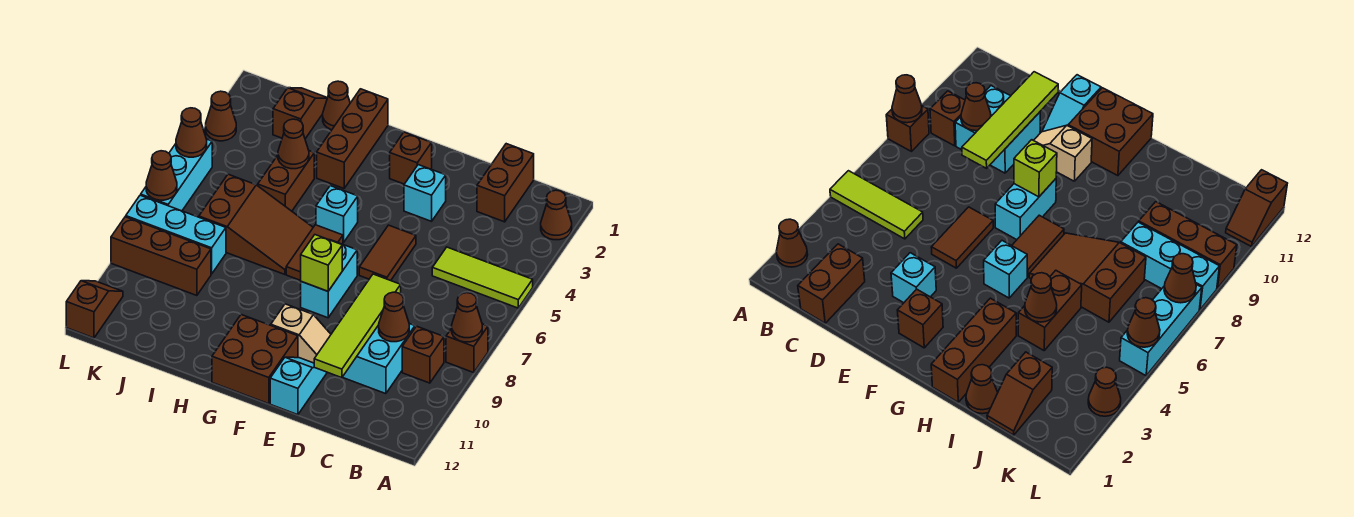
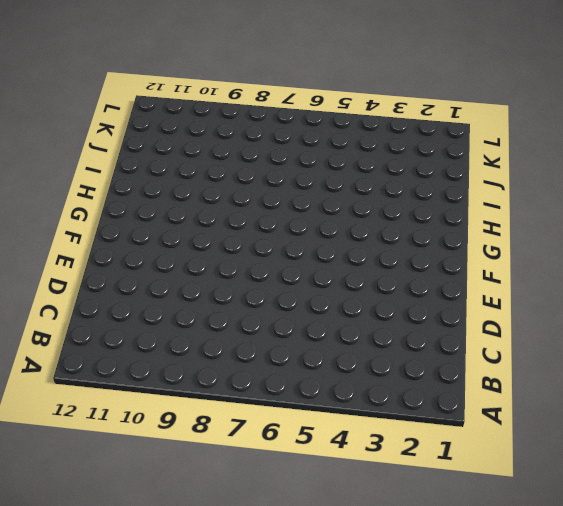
none -> brown cone A2 level 1
none -> lime tile A5:C5 level 1
none -> brown brick A8 level 1
none -> brown brick B9 level 1

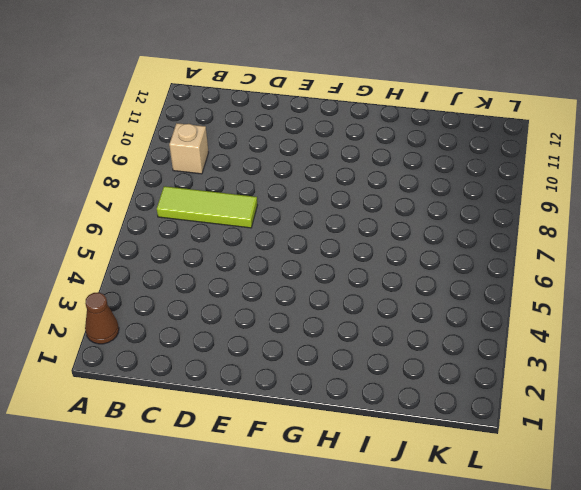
lime tile B7:D7 level 1 -> lime tile A5:C5 level 1
tan brick B9 level 1 -> brown brick B9 level 1
none -> brown brick A8 level 1
none -> brown brick C1:C2 level 1
none -> cyan brick C9:D10 level 1
none -> cyan brick E3 level 1

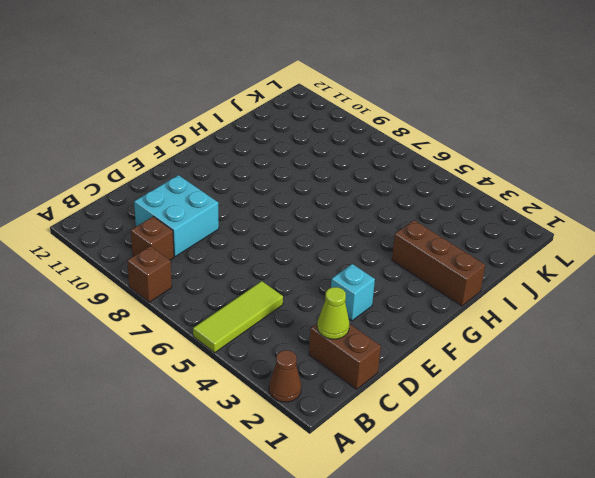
lime cone C2 level 2 -> none
none -> brown tile E5:E6 level 1
none -> tan slope E10:F10 level 1 top F
none -> cyan slope E11:E12 level 1 top 12
none -> brown brick F2 level 1

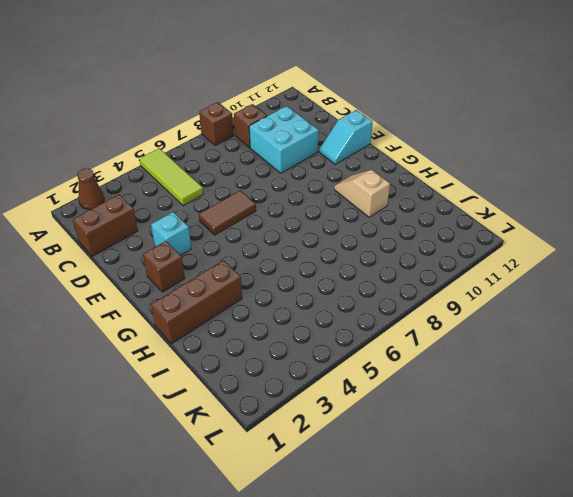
tan slope G10:H10 level 1 top H -> tan slope E10:F10 level 1 top F
none -> cyan brick F7:F8 level 1
none -> brown brick F11:G12 level 1
none -> cyan brick G5 level 1
none -> brown tile G6:G7 level 1

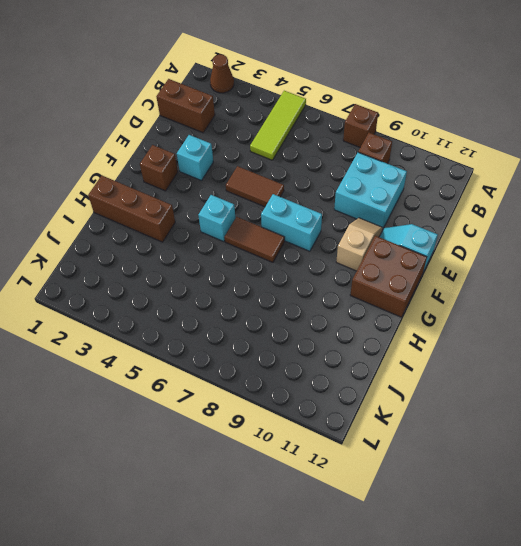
none -> brown slope H6:J7 level 1 top J
none -> brown cone I1 level 1
none -> brown brick I4:I5 level 1
none -> brown slope J1:J2 level 1 top 2

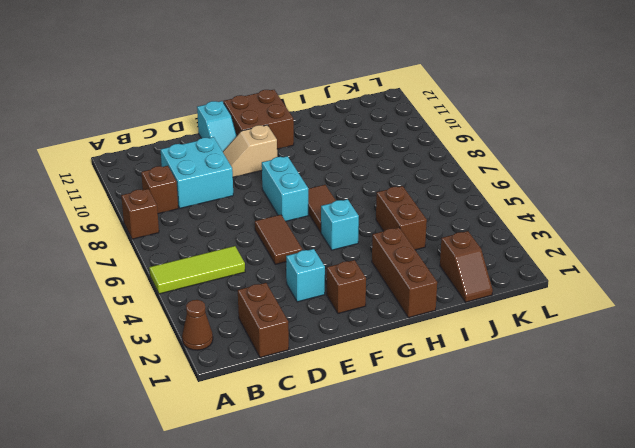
none -> brown slope H6:J7 level 1 top J
none -> brown cone I1 level 1
none -> cyan brick J8:L8 level 1
none -> brown brick J9:L9 level 1

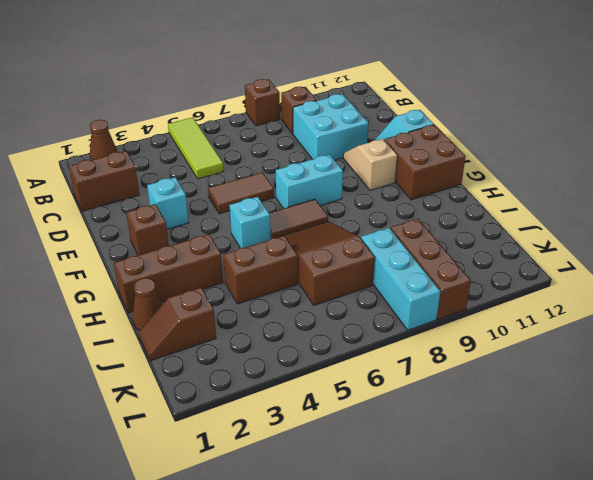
none -> brown cone L3 level 1
none -> cyan brick L5:L7 level 1
none -> brown slope L11:L12 level 1 top 12
none -> brown cone A8 level 2

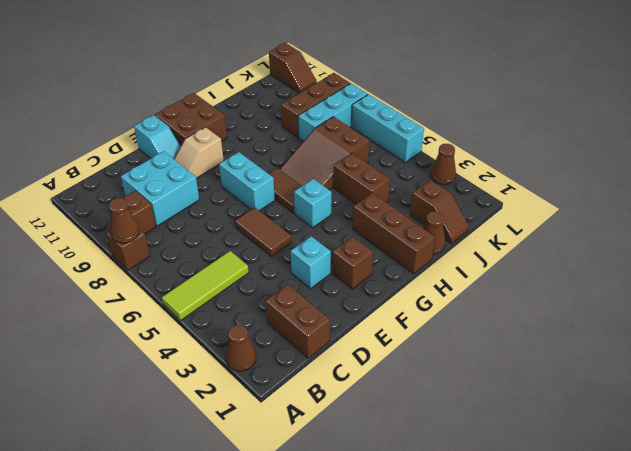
none -> brown cone C9 level 2
none -> lime tile D8:D11 level 2
none -> lime brick F8 level 2
none -> brown cone I4 level 2

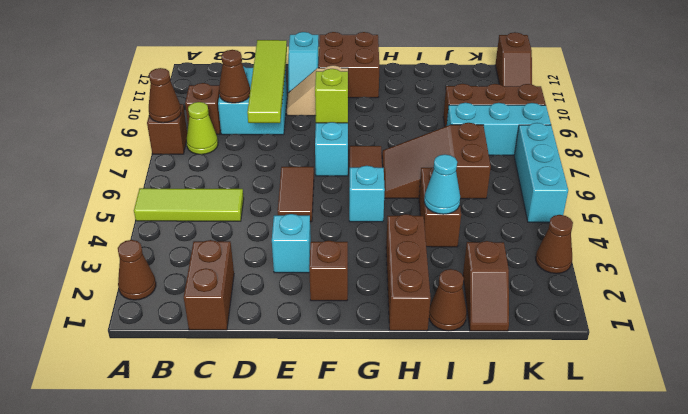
lime cone B8 level 1 -> none
cyan cone I4 level 2 -> brown cone I4 level 2
none -> brown cone L5 level 2
none -> brown cone L7 level 2

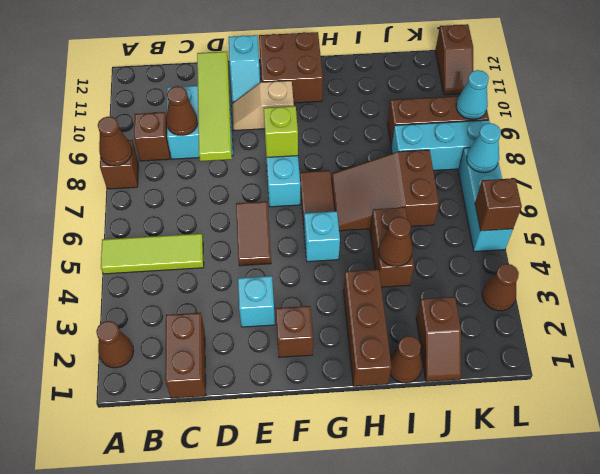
brown brick L5 level 2 -> brown cone L5 level 2
cyan cone L7 level 2 -> brown cone L7 level 2
cyan cone L9 level 2 -> none

